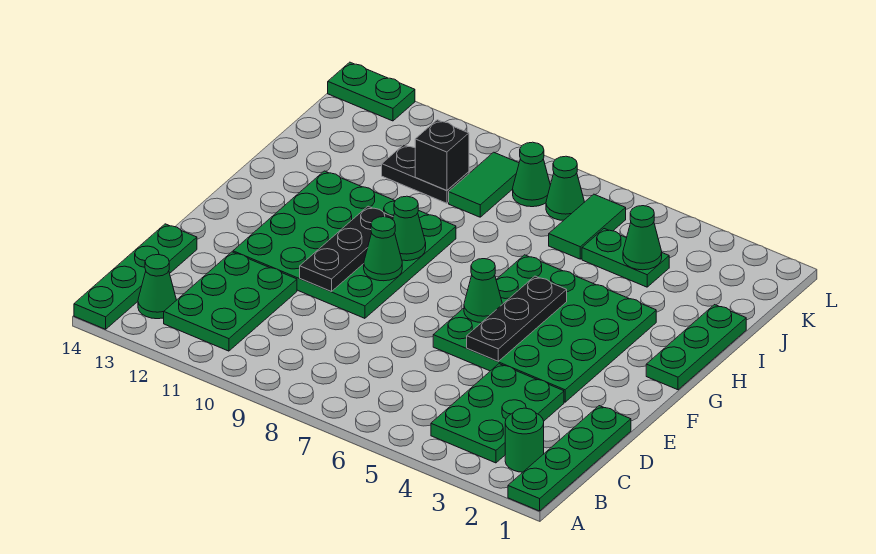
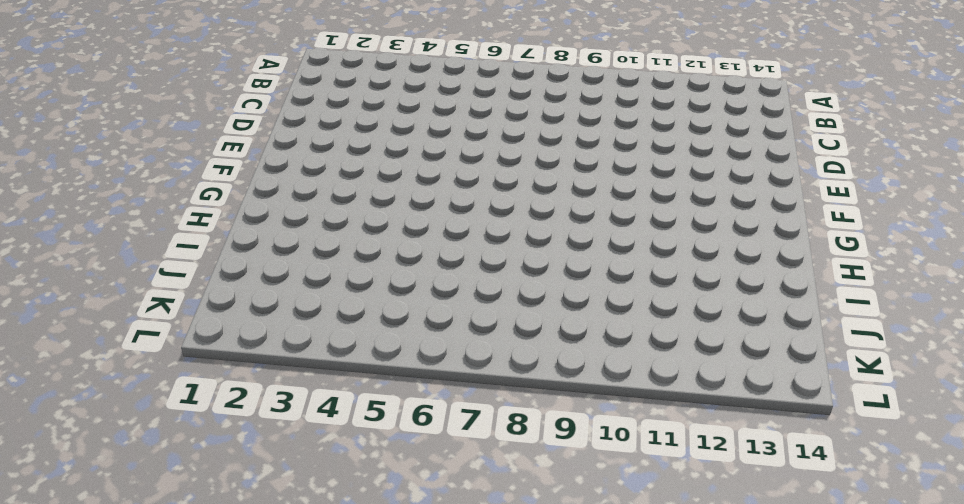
none -> green plate A1:D1 level 1
none -> green plate A14:D14 level 1
none -> green round brick B2 level 1

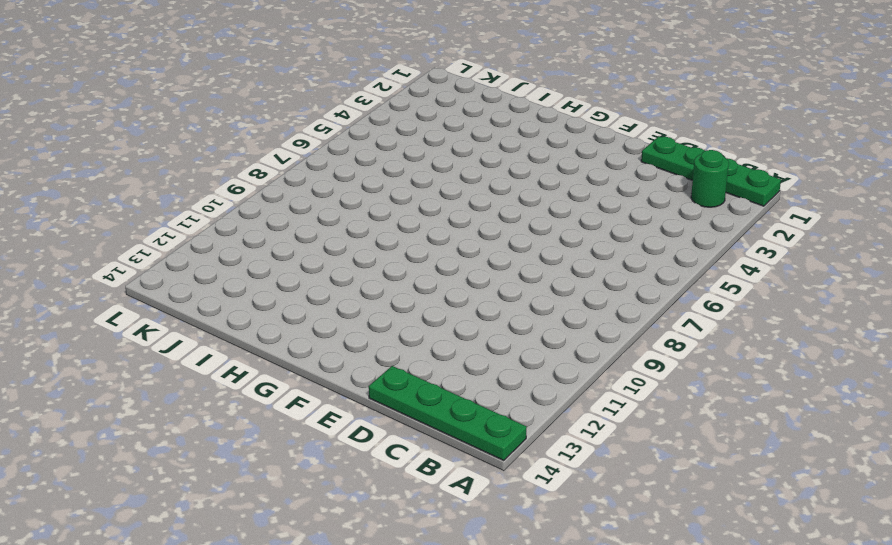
none -> green plate B3:D4 level 1
none -> green plate B11:D12 level 1
none -> green cone B13 level 1

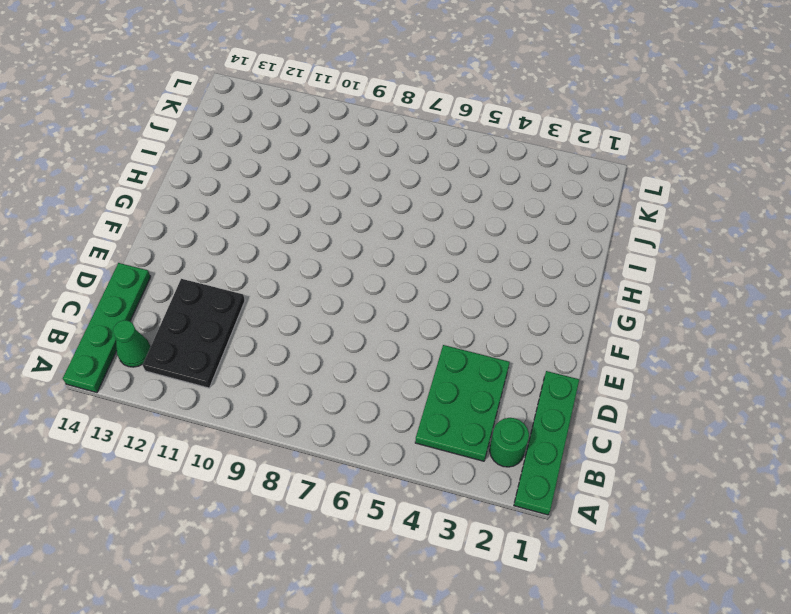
black plate B11:D12 level 1 -> green plate B11:D12 level 1
none -> green plate E3:H6 level 1
none -> green plate E9:H12 level 1
none -> green plate G1:I1 level 1

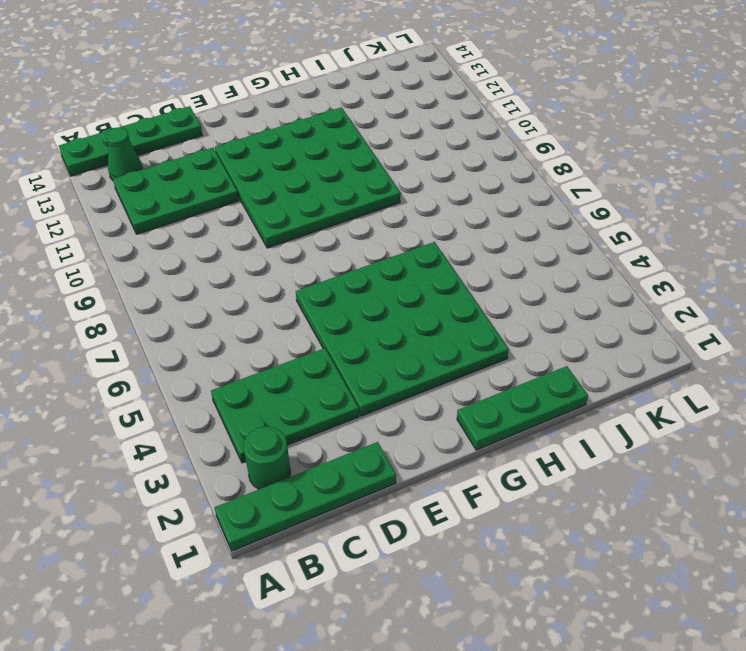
none -> green plate J4:J5 level 1
none -> green tile J6:K6 level 1
none -> green tile J9:K9 level 1

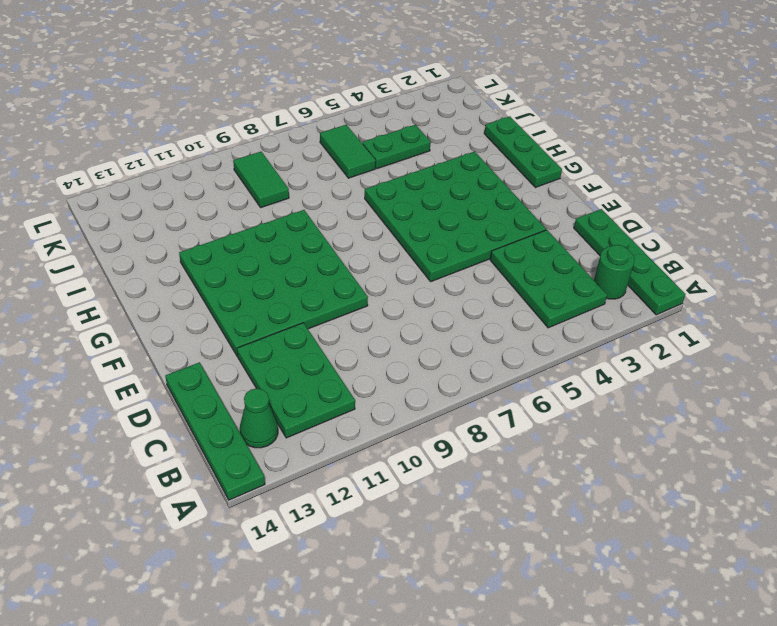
none -> black plate J10:J11 level 1
none -> green cone K7 level 1
none -> green cone K8 level 1

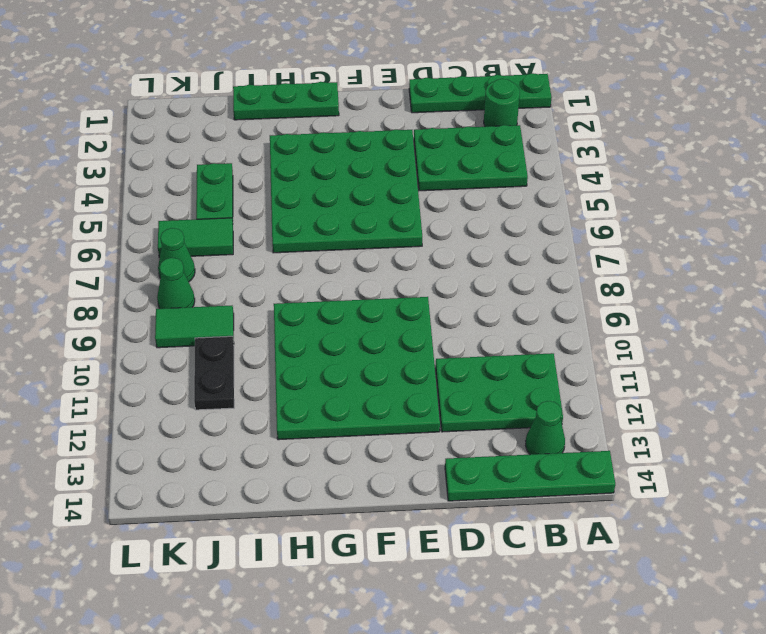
none -> green plate L13:L14 level 1
none -> black plate E5:G5 level 2
none -> black plate E10:G10 level 2

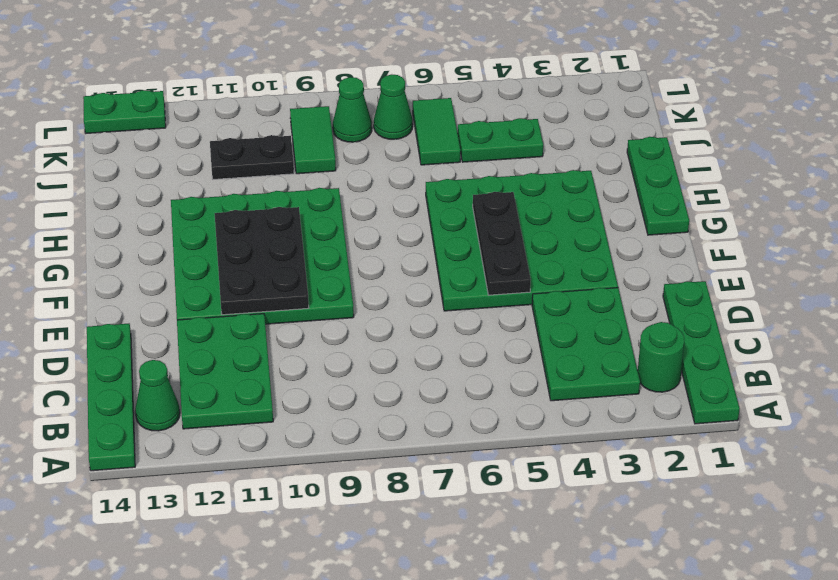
black plate E10:G11 level 2 -> black plate E10:G10 level 2
none -> green cone F6 level 2
none -> green cone F9 level 2
none -> green cone G9 level 2

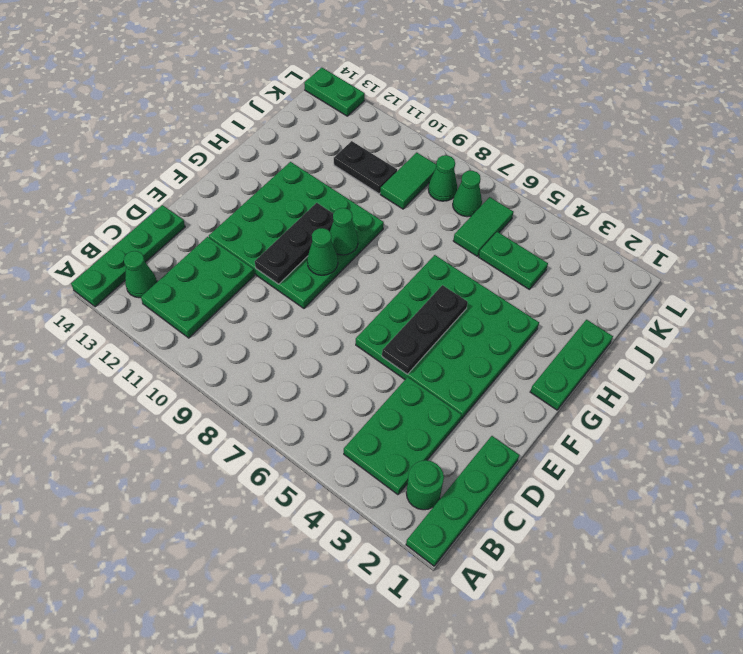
none -> green cone F6 level 2
none -> green cone J4 level 2
none -> black brick J10 level 2

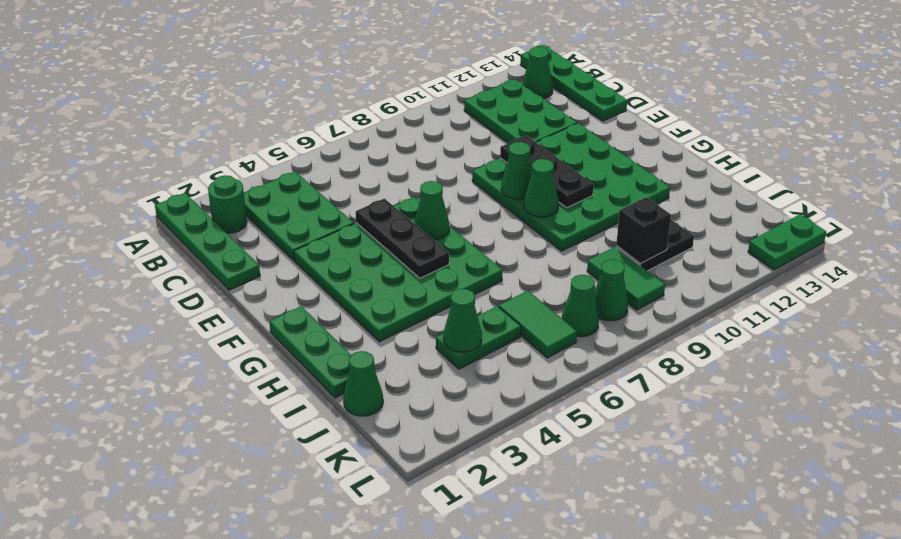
green cone J1 level 1 -> none

